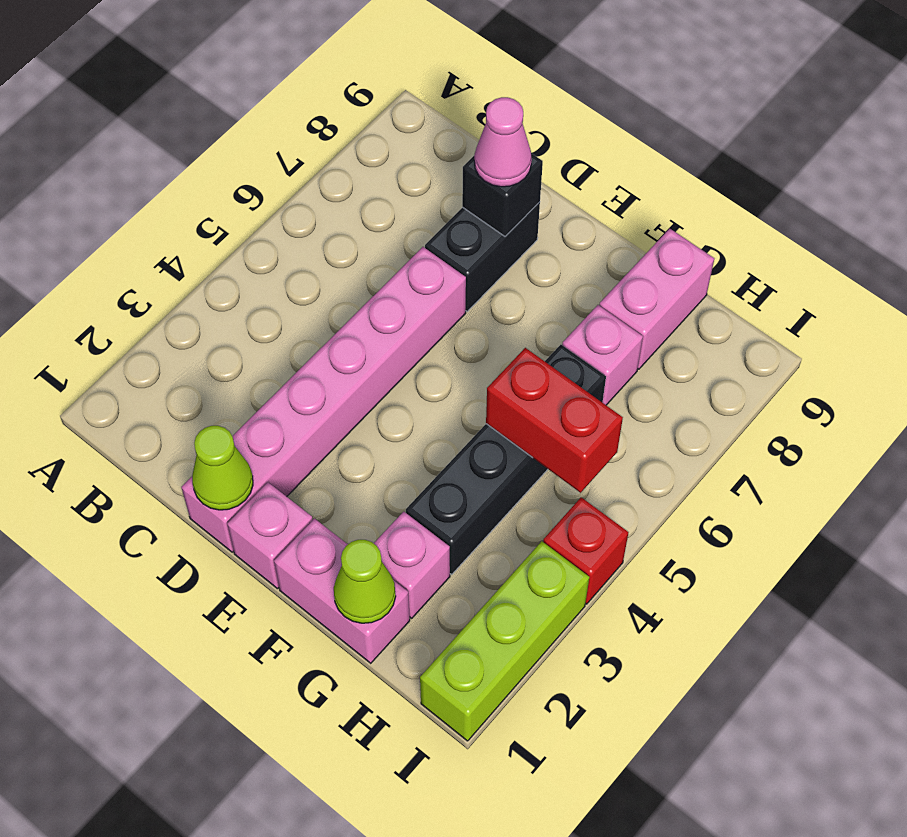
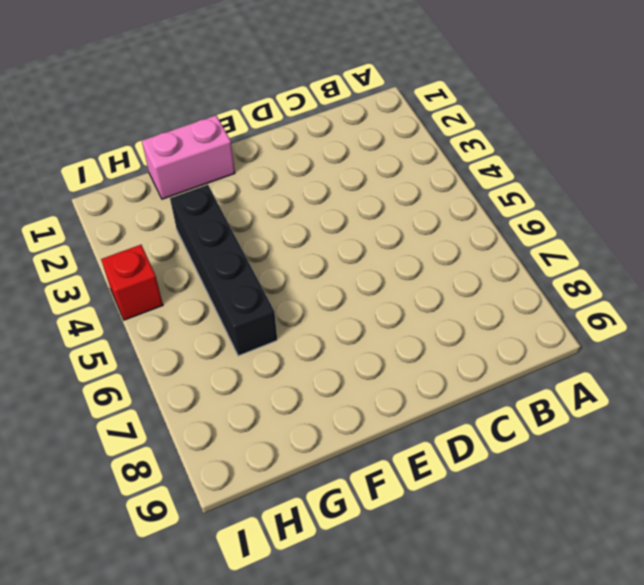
none -> pink brick D1:D6 level 1
none -> black brick D7:D8 level 1
none -> pink brick E1 level 1

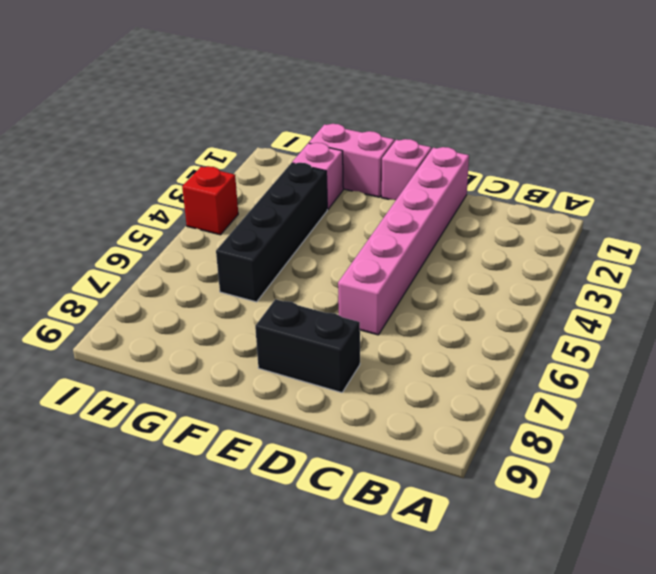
black brick D8:E8 level 1 -> black brick D7:D8 level 1
none -> pink brick G7 level 1
none -> pink brick G8:G9 level 1
none -> lime brick I1:I3 level 1

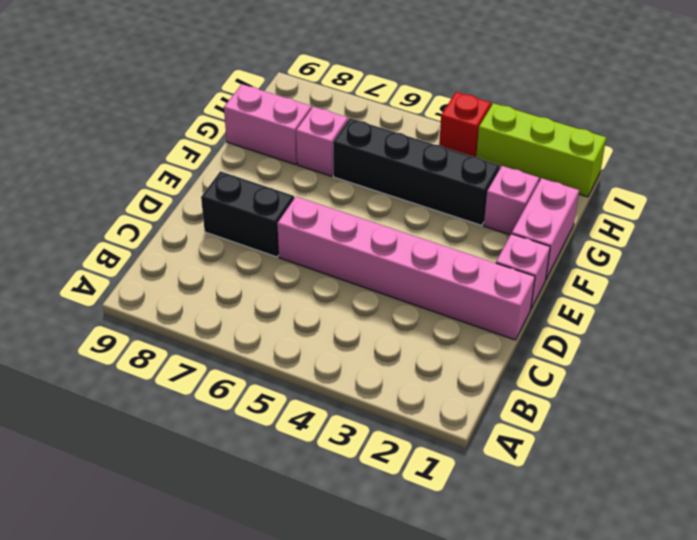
none -> lime cone D1 level 2
none -> black brick D8 level 2
none -> lime cone G1 level 2

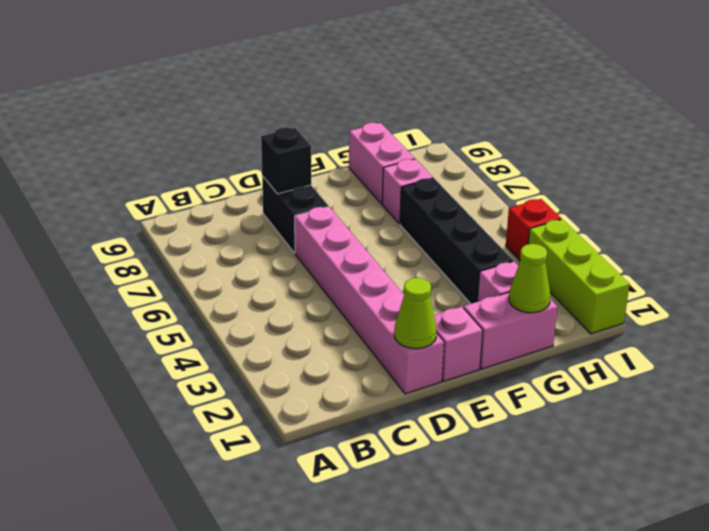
none -> red brick G5:H5 level 2
none -> pink cone D8 level 3

